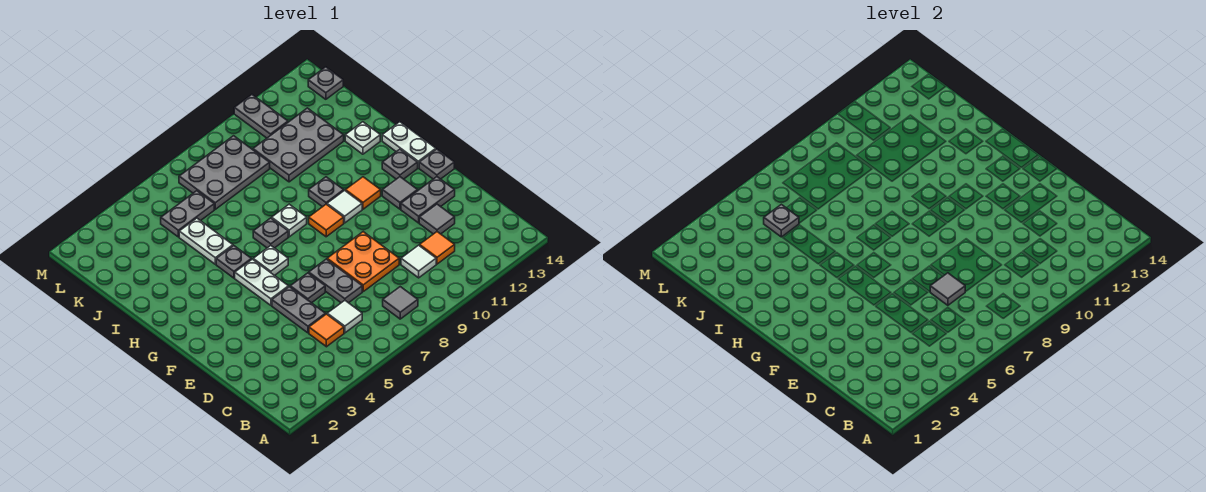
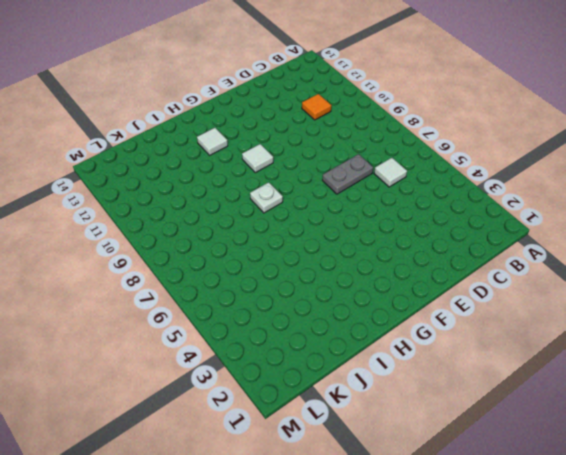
white tile H12 level 1 -> white tile C10 level 1
none -> grey tile B8 level 1
none -> orange tile C5 level 1
none -> grey plate D5:E5 level 1
none -> orange plate D8:E9 level 1

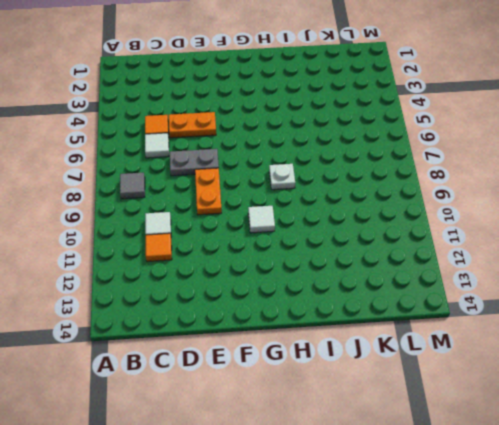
orange plate D5:E5 level 1 -> grey plate D5:E5 level 1
orange plate E8:E9 level 1 -> orange plate D8:E9 level 1
none -> grey tile D12 level 1
none -> grey plate E6 level 1
none -> grey plate E12:E13 level 1
none -> white plate F5:G5 level 1

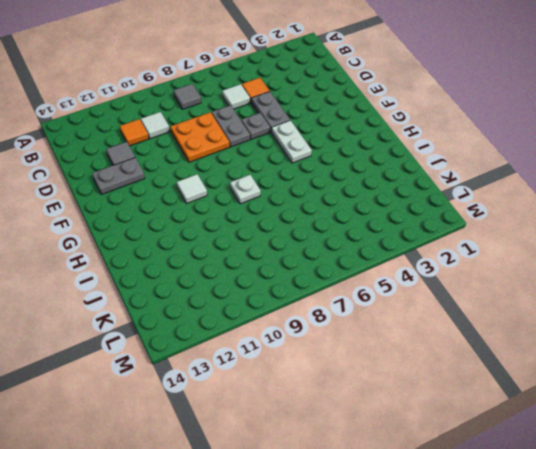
none -> grey tile F12 level 1
none -> grey plate F14 level 1
none -> white plate G6 level 1
none -> orange tile G9 level 1

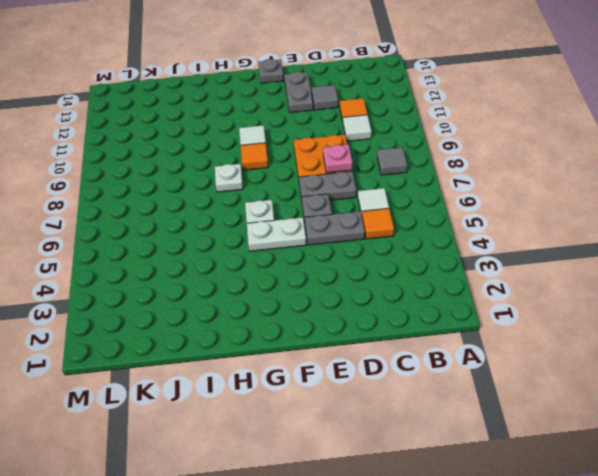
pink plate D8 level 2 -> none
none -> grey tile F12 level 1
none -> orange tile G11 level 1
none -> grey plate G13 level 1
none -> white plate G14:H14 level 1

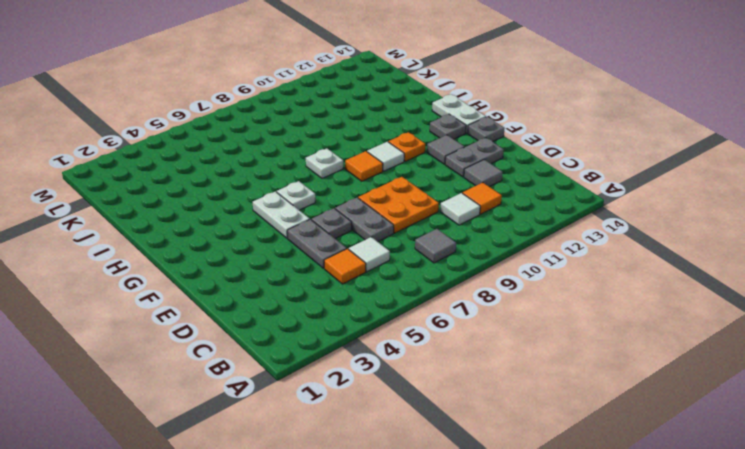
orange plate G11 level 1 -> orange tile G11 level 1
none -> grey plate H5 level 1
none -> grey plate H7 level 1
none -> grey plate H10 level 1
none -> white plate I5:J5 level 1

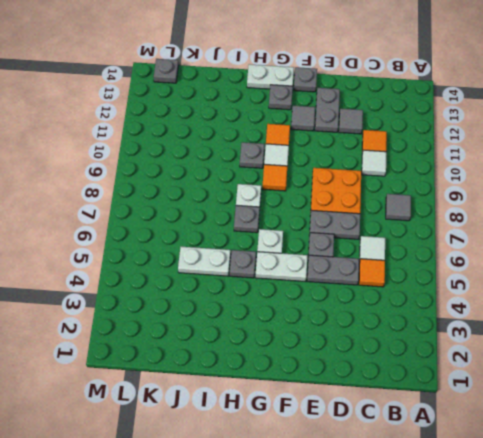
none -> white plate I13 level 1
none -> grey plate J10:K12 level 1
none -> grey plate K5:K6 level 1
none -> grey plate K7:L9 level 1

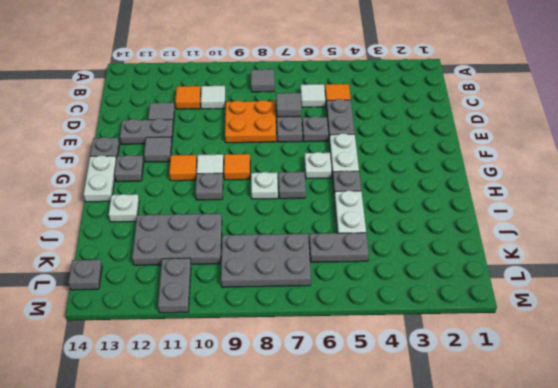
none -> grey plate K5 level 2

